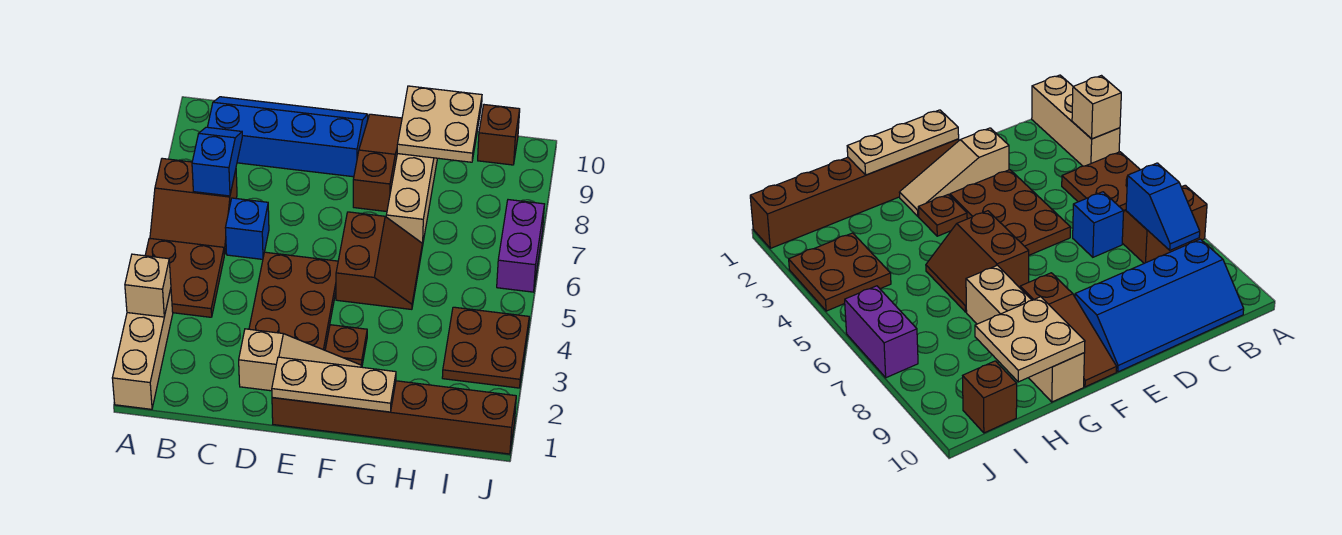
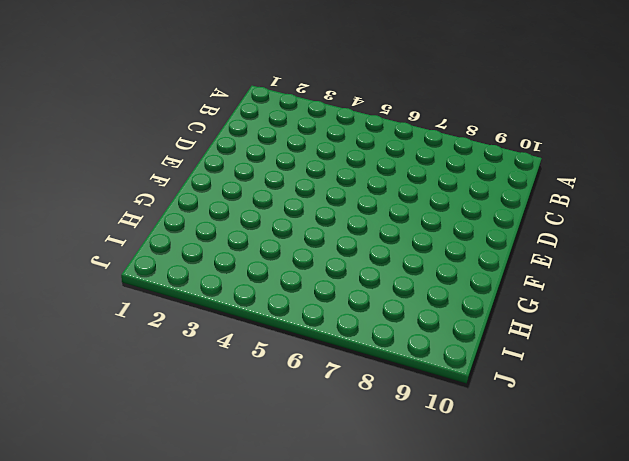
none -> tan brick A1:A3 level 1
none -> brown plate A4:B5 level 1
none -> brown slope A6:B7 level 1 top 7

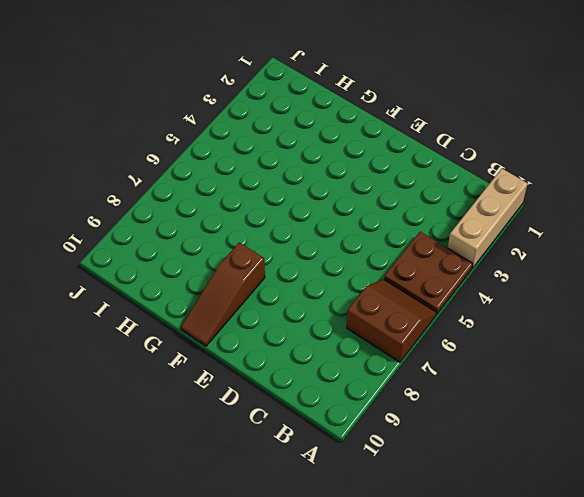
none -> blue slope B9:E10 level 1 top 9
none -> blue brick C6 level 1
none -> tan slope D2:F2 level 1 top D

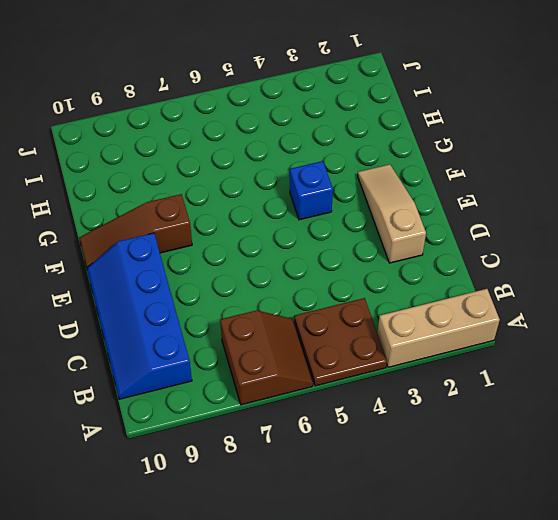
blue brick F4 level 1 -> blue brick C6 level 1
none -> brown plate D3:E5 level 1
none -> brown brick E1:J1 level 1
none -> brown plate F3 level 1

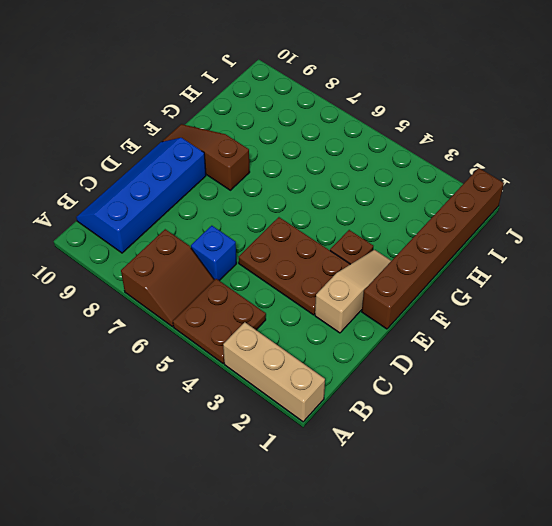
none -> brown slope F5:G6 level 1 top F
none -> tan brick G7:G10 level 1
none -> brown plate I3:J4 level 1

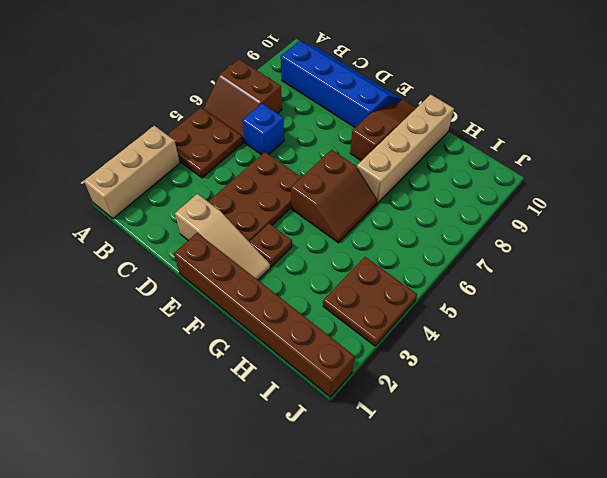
none -> brown brick I10 level 1
none -> purple brick J6:J7 level 1
none -> tan brick A3 level 2

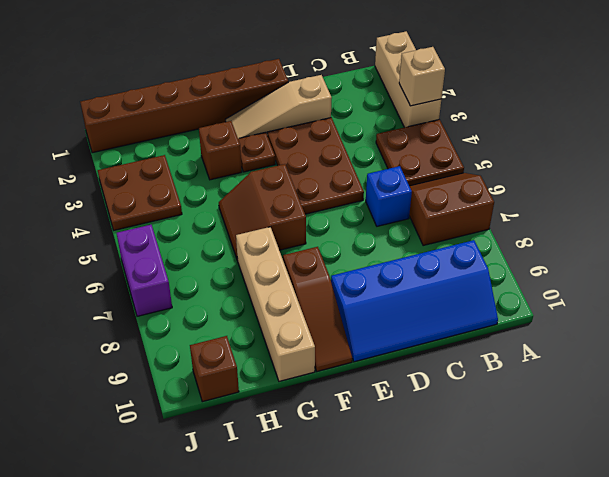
brown brick G3 level 1 -> none
none -> blue slope B7:B8 level 2 top 7
none -> tan plate E1:G1 level 2
none -> tan plate G9:H10 level 2

